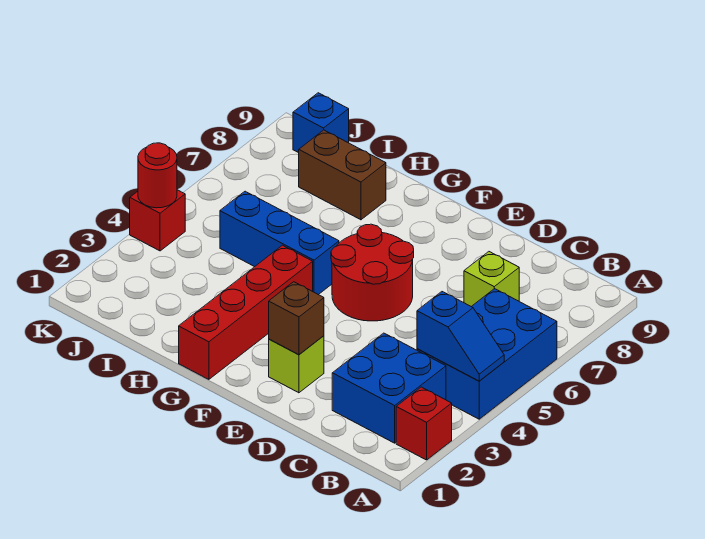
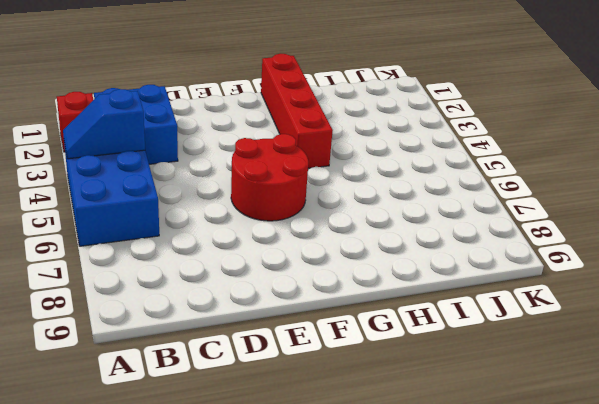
none -> lime brick C7 level 1
none -> lime brick E2 level 1
none -> blue brick G5:I5 level 1

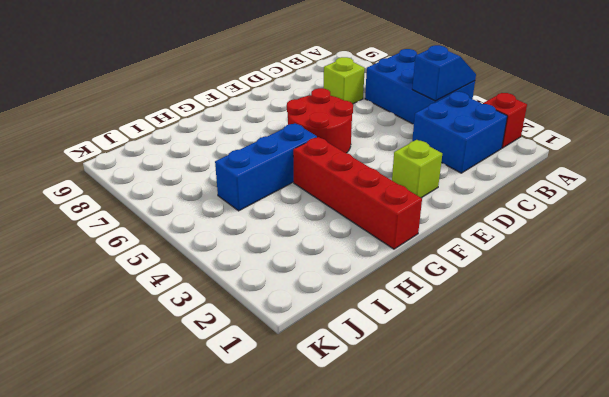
none -> brown brick H8:I8 level 1
none -> blue brick J9 level 1
none -> red brick K4 level 1

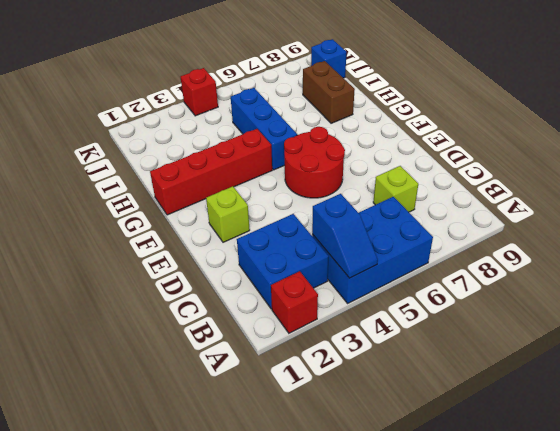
none -> brown brick E2 level 2
none -> red round brick K4 level 2

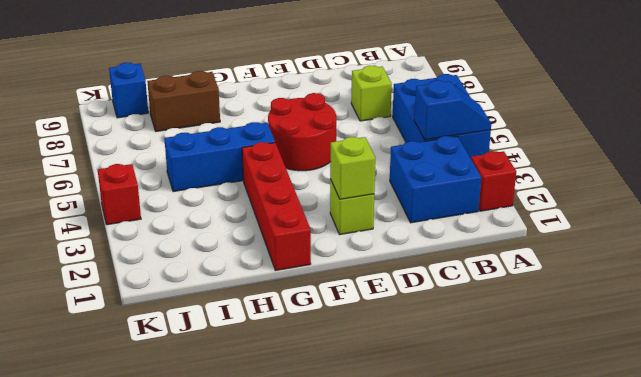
lime brick E2 level 2 -> brown brick E2 level 2
none -> red round brick K4 level 2

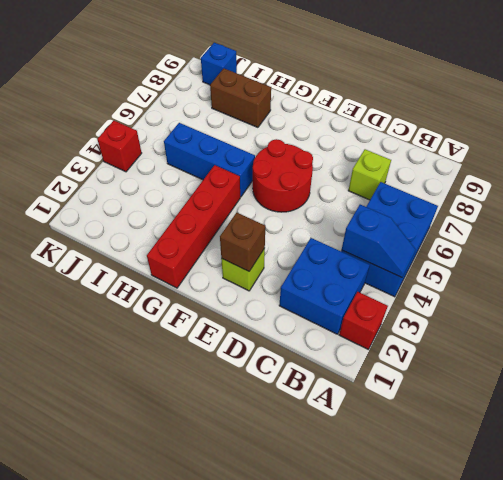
none -> red round brick K4 level 2

